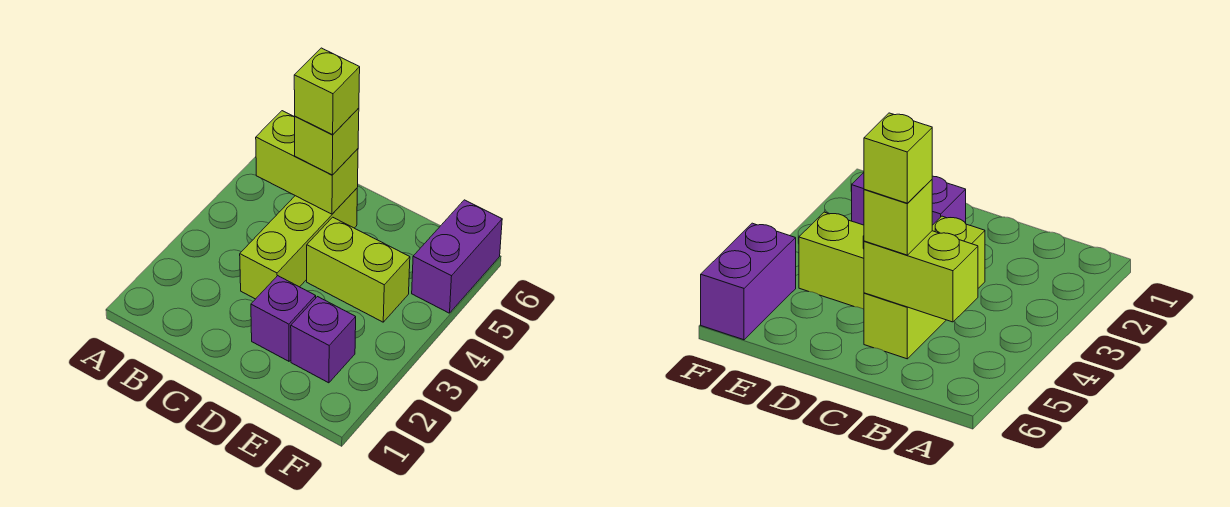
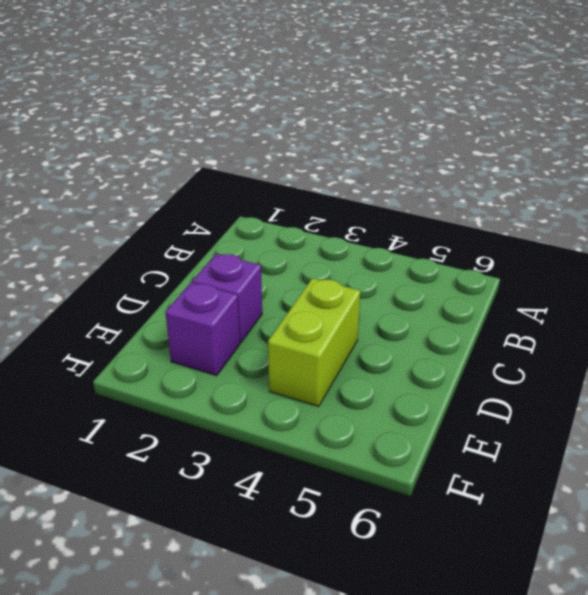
none -> lime brick C3:C5 level 1
none -> purple brick F5:F6 level 1

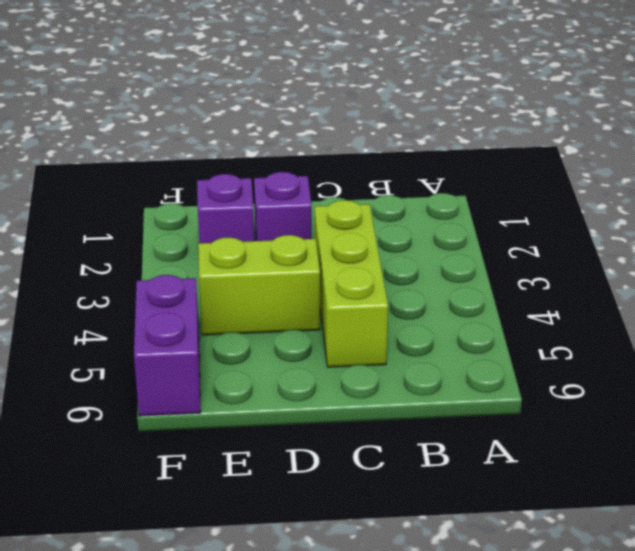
none -> lime brick B5:C5 level 2
none -> lime brick C5 level 3

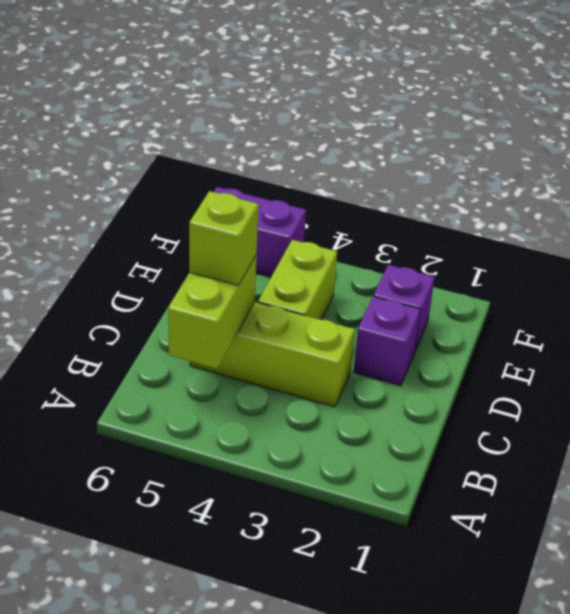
none -> lime brick C5 level 4

